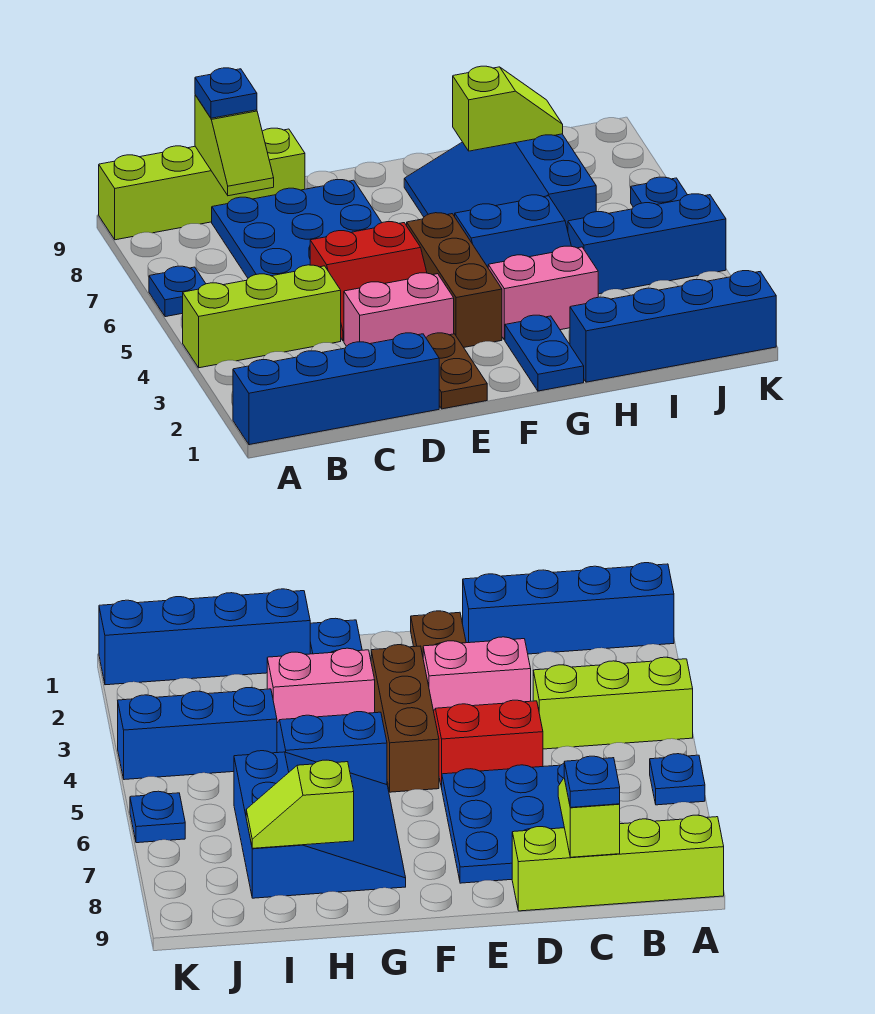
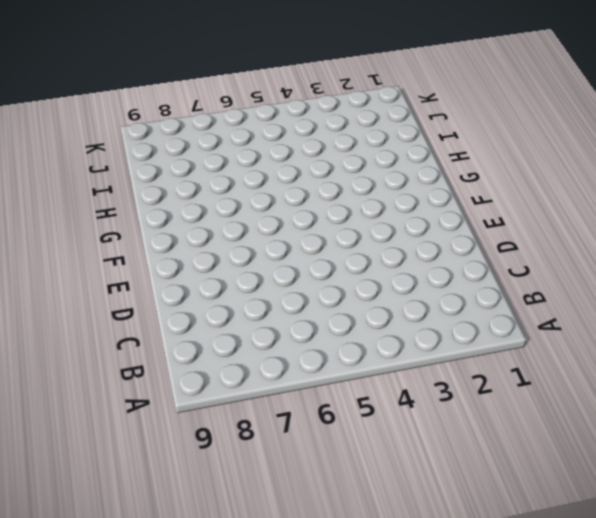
none -> blue brick A1:D1 level 1
none -> lime brick A4:C4 level 1
none -> blue plate A6 level 1

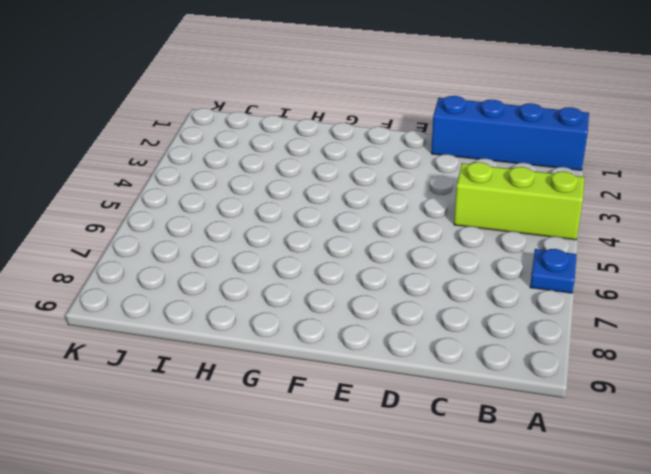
none -> lime brick A9:D9 level 1
none -> blue plate C6:E8 level 1
none -> pink brick D3:E3 level 1

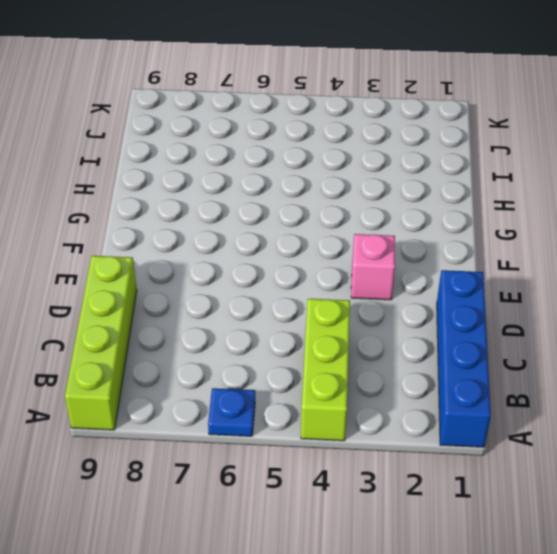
pink brick E3 level 1 -> pink brick D3:E3 level 1
none -> blue plate C6:E8 level 1
none -> red slope D4:E5 level 1 top 5
none -> brown plate E1:E2 level 1

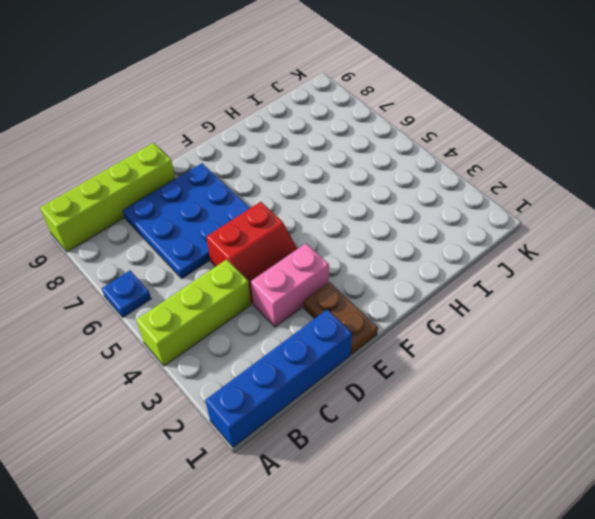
none -> brown brick F3:F5 level 1
none -> blue plate G1:G2 level 1
none -> pink brick G3:H3 level 1

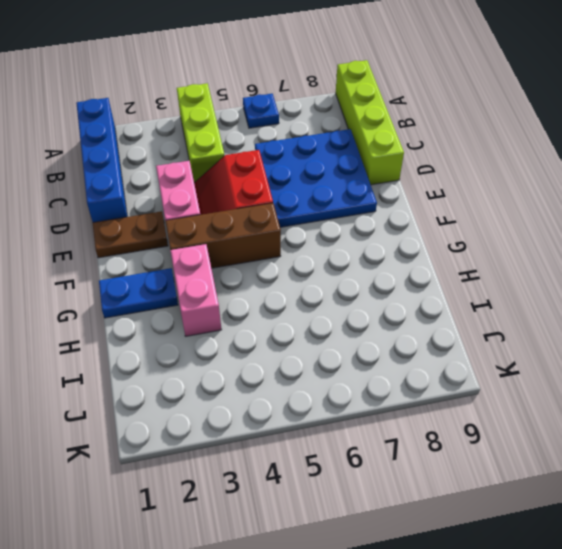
none -> blue slope G4:H5 level 1 top 5
none -> blue slope G6:I8 level 1 top I
none -> blue brick H1:K1 level 1

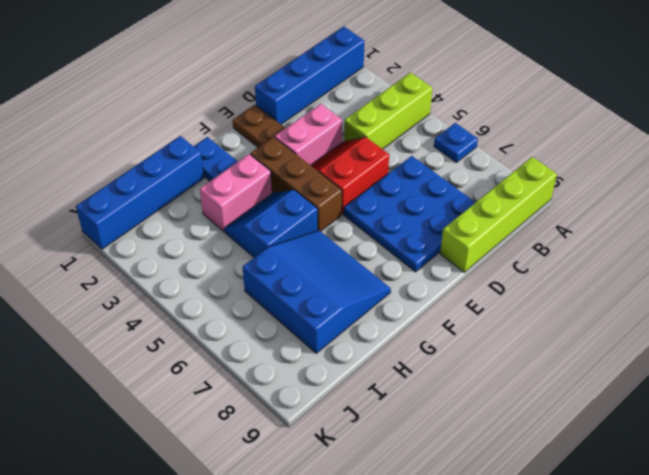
none -> blue brick I4:K4 level 1
none -> blue plate K6 level 1
none -> lime slope C8:C9 level 2 top 9

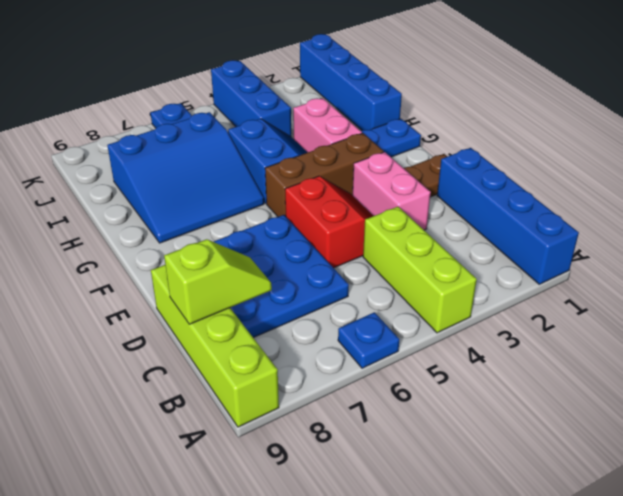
none -> lime slope H8:I8 level 2 top H
none -> blue plate C9 level 3

